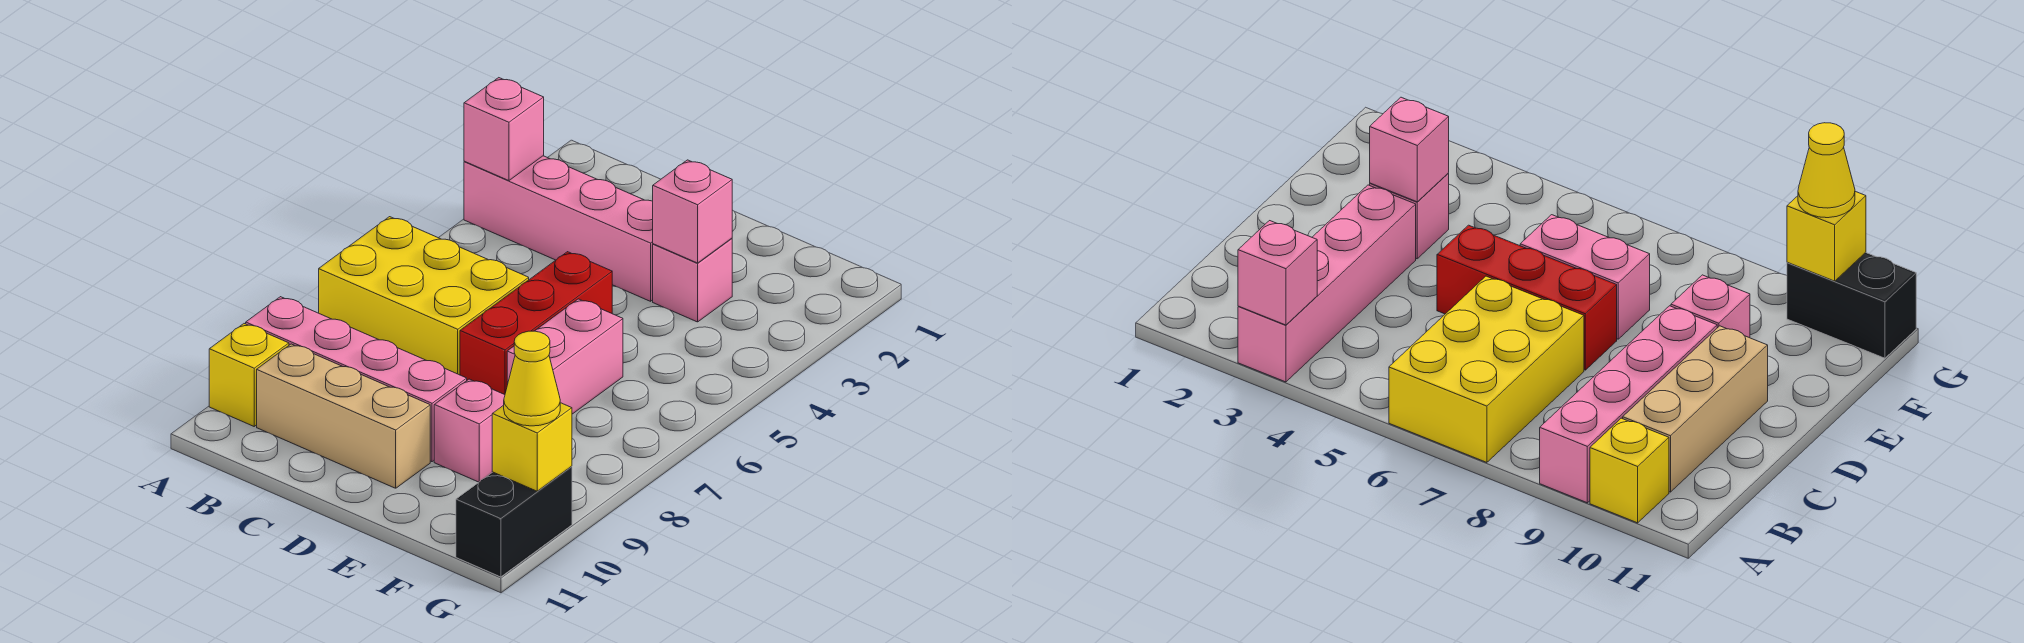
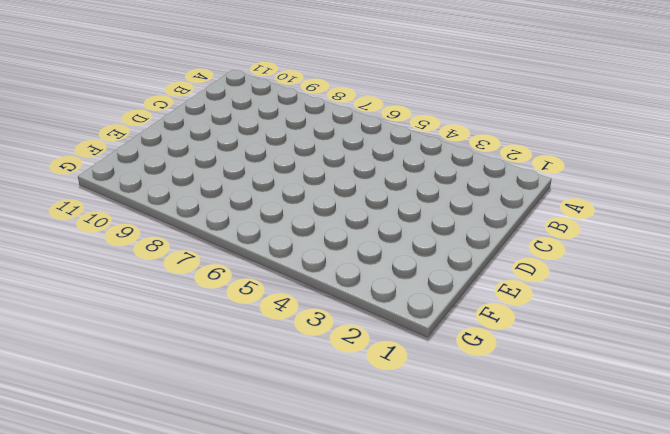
none -> pink brick A3:D3 level 1
none -> yellow brick A6:C7 level 1
none -> pink brick A9:D9 level 1

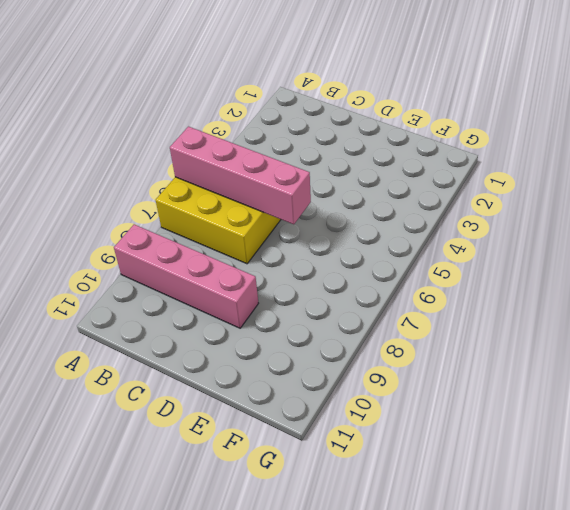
pink brick A6:D6 level 2 -> pink brick A3:D3 level 1
none -> yellow brick A10 level 1
none -> tan brick B10:D10 level 1
none -> red brick D5:D7 level 1

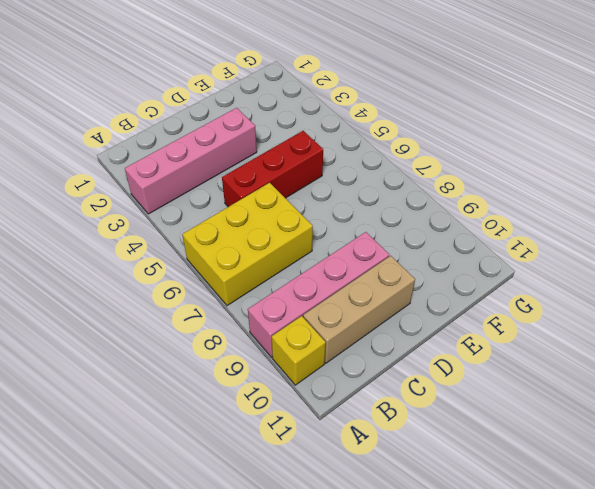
red brick C5:E5 level 1 -> red brick D5:D7 level 1
none -> pink brick E3 level 1
none -> pink brick E6:E7 level 1
none -> pink brick E9 level 1

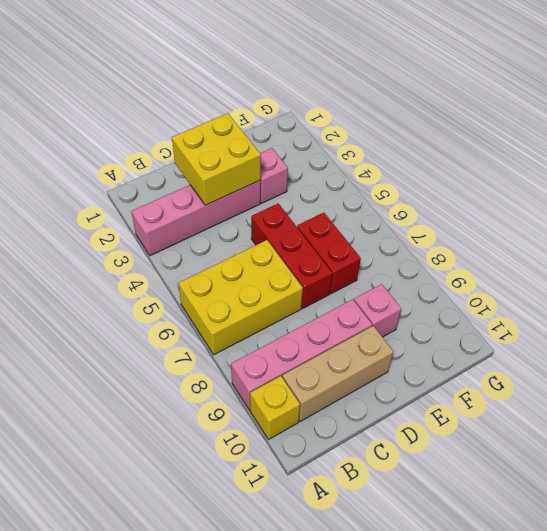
yellow brick C2:D3 level 2 -> none
red brick E6:E7 level 1 -> pink brick E6:E7 level 1
none -> black brick G10:G11 level 1
none -> pink brick A3 level 2
none -> pink brick E3 level 2

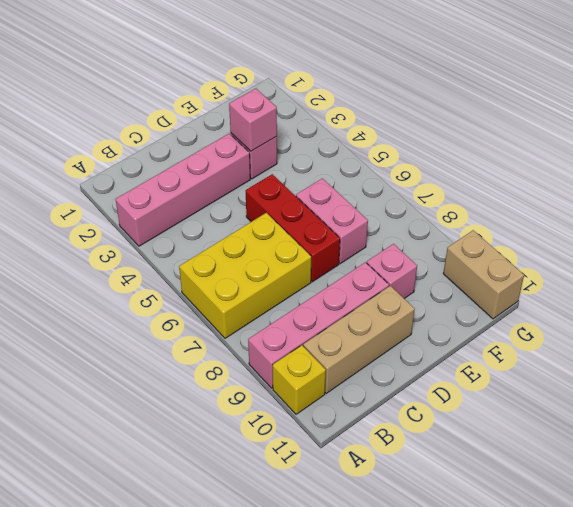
tan brick G10:G11 level 1 -> black brick G10:G11 level 1
none -> pink brick A3 level 2
none -> yellow brick G10 level 2
none -> yellow cone G10 level 3

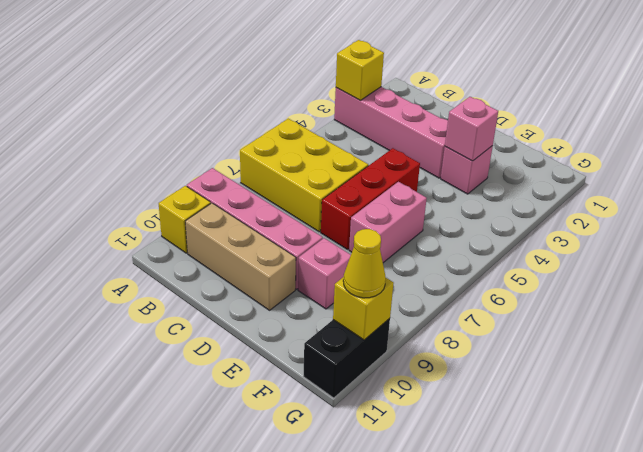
yellow brick A3 level 2 -> pink brick A3 level 2

